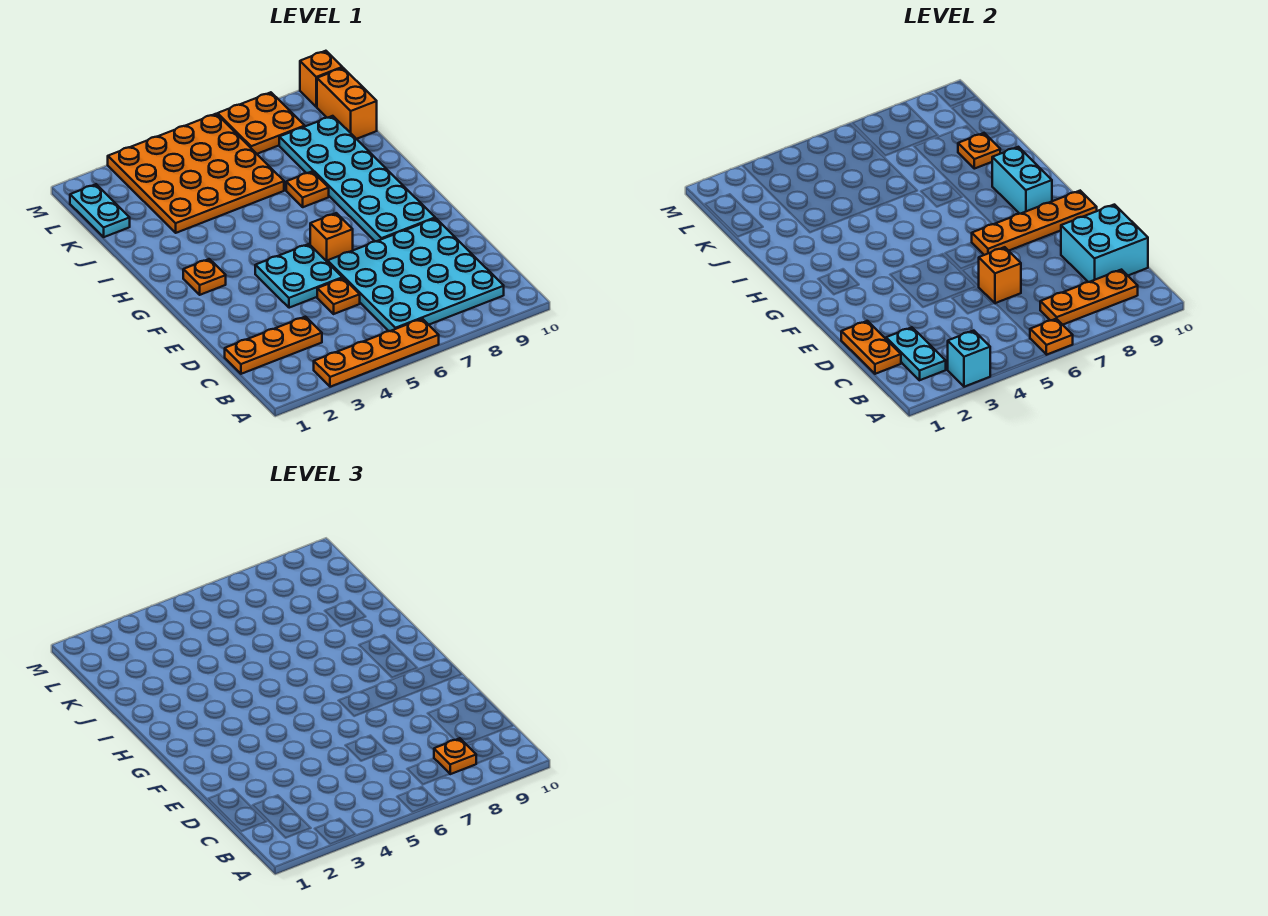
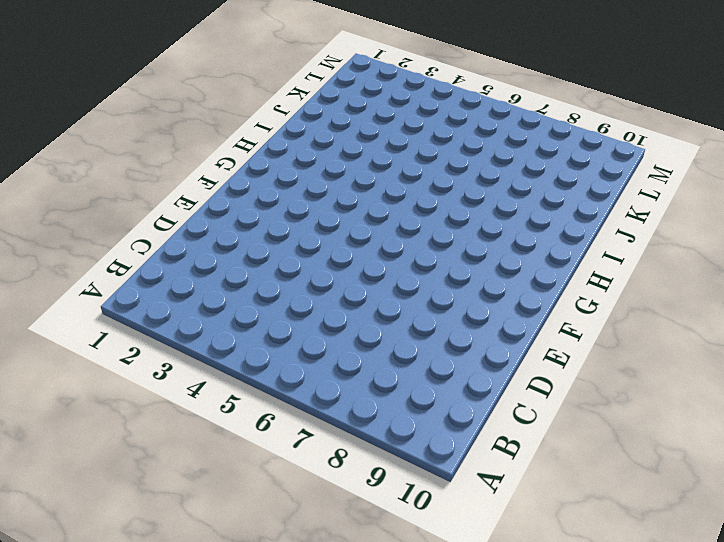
none -> orange plate A3:A6 level 1
none -> cyan plate B6:E9 level 1
none -> orange plate C1:C3 level 1

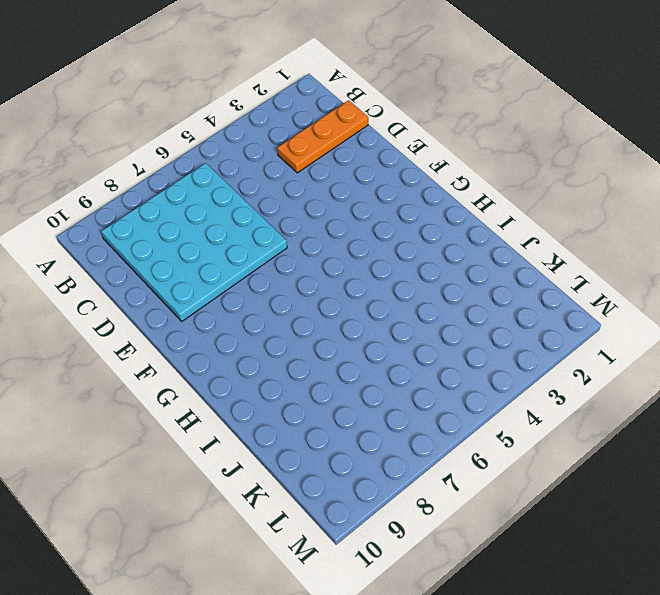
none -> orange plate A3:A6 level 1
none -> orange plate D5 level 1
none -> cyan plate E4:F5 level 1

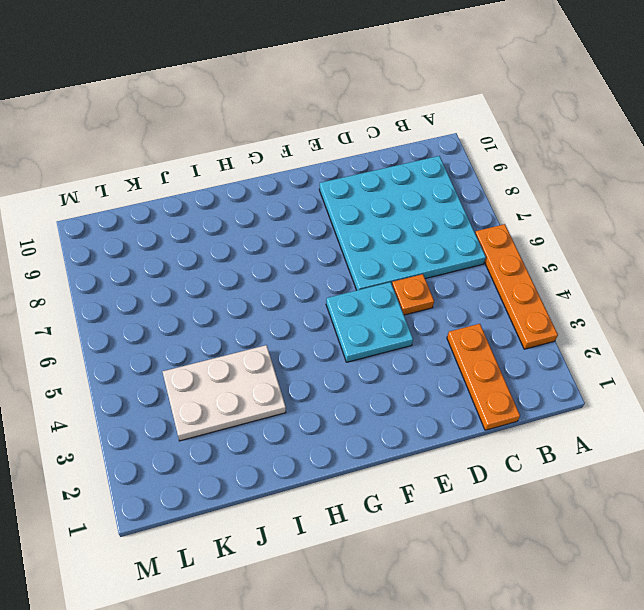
white plate I3:K4 level 1 -> orange plate J3:M6 level 1
none -> orange brick F6 level 1
none -> cyan plate F8:K9 level 1
none -> orange plate G2 level 1

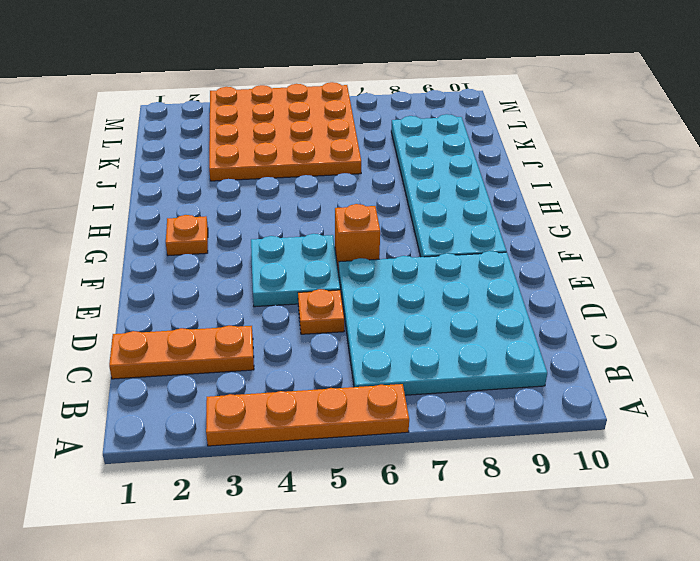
none -> orange plate I7 level 1
none -> cyan plate K1:L1 level 1
none -> orange brick K10:L10 level 1

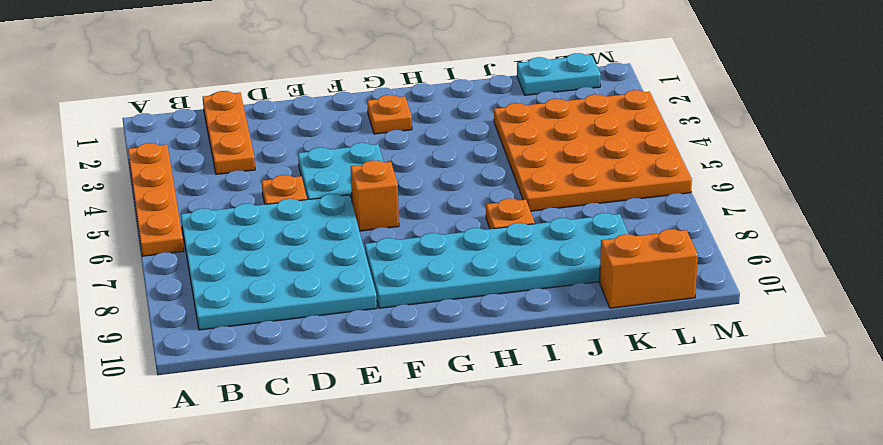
none -> orange plate L7:M8 level 1
none -> orange brick M10 level 1
none -> cyan brick A3 level 2

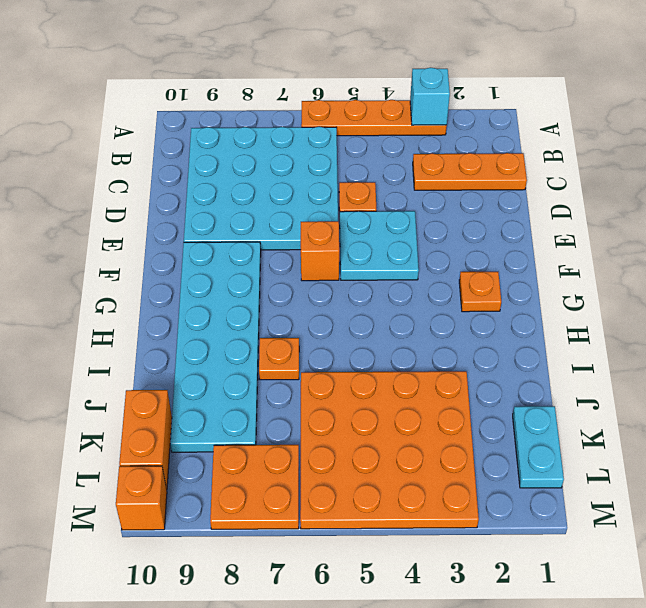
none -> orange plate A6 level 2
none -> cyan plate B2:C2 level 2
none -> orange plate B7:B9 level 2

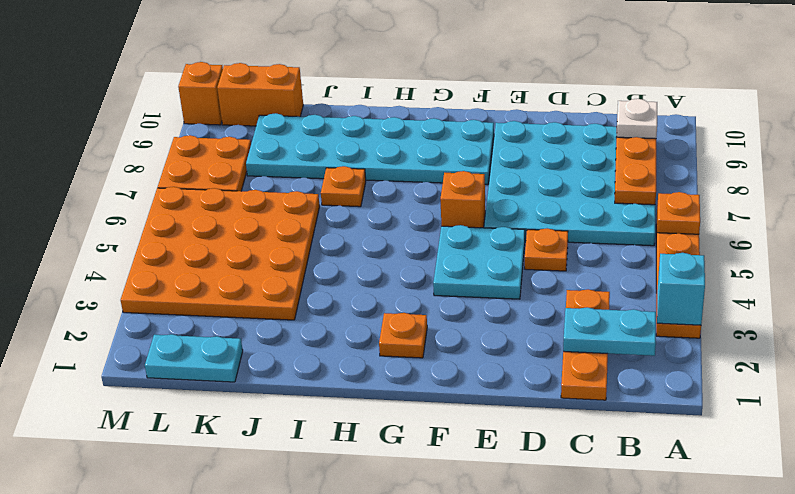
white plate B9 level 3 -> none
none -> orange plate C1:D1 level 2
none -> cyan brick C9:D10 level 2
none -> orange brick D6 level 2

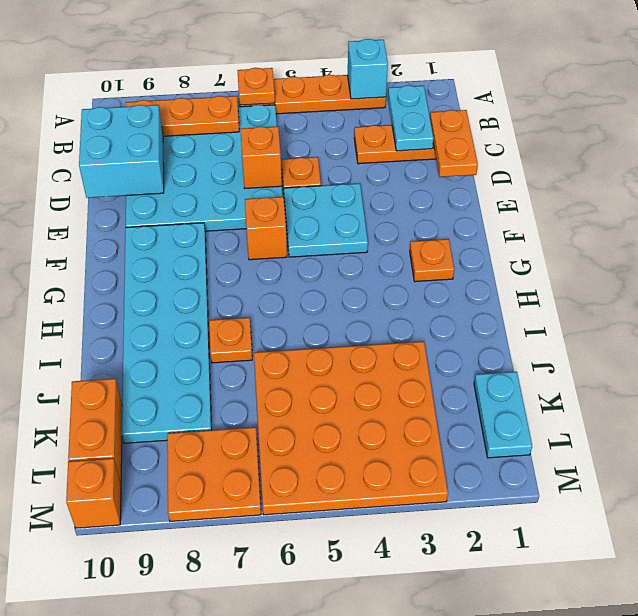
none -> orange plate F7:F10 level 2
none -> cyan brick G9:H9 level 2
none -> orange plate J9 level 2

